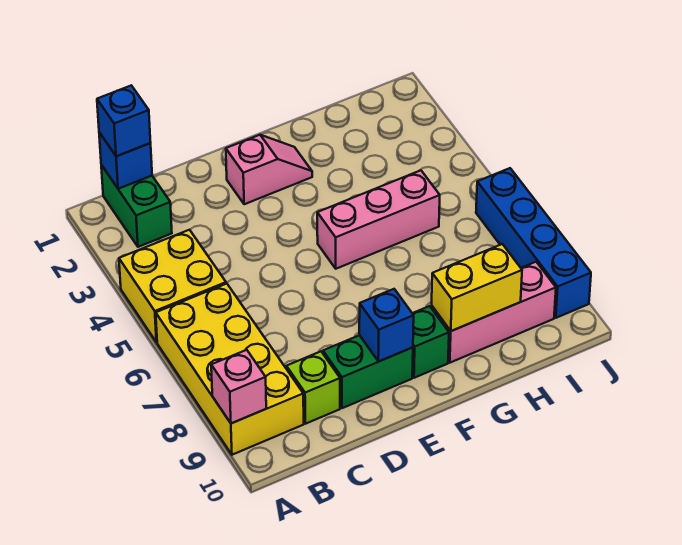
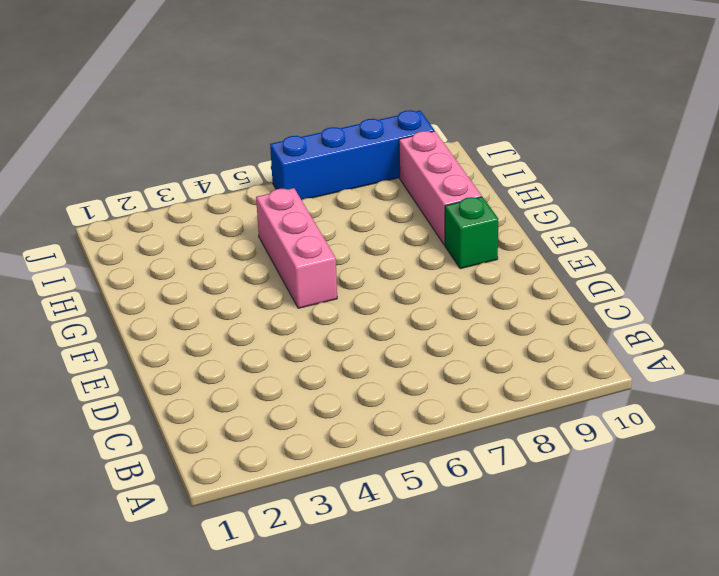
none -> yellow brick A4:B5 level 1
none -> yellow brick A6:B9 level 1
none -> green brick B1:B2 level 1

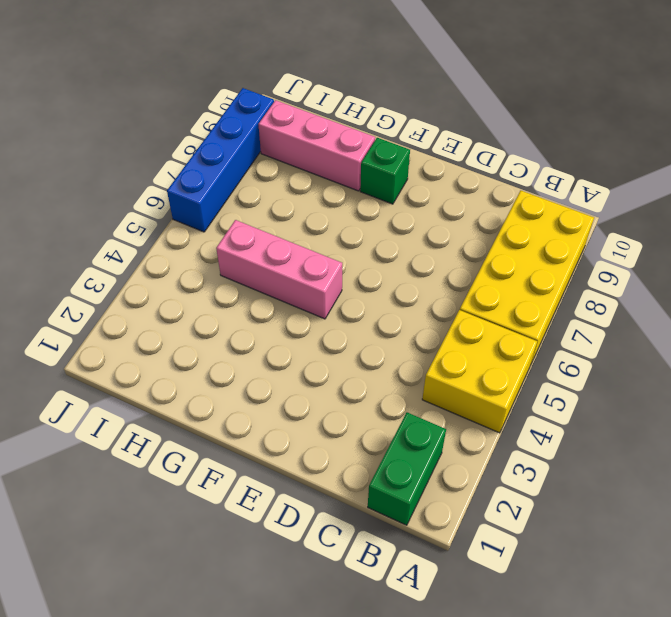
none -> lime brick C9 level 1
none -> green brick D9:E9 level 1
none -> pink slope E2:F2 level 1 top E

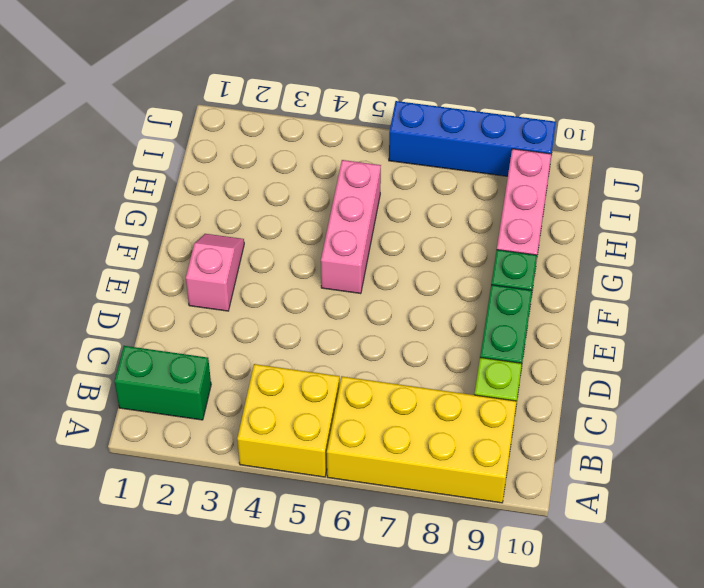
none -> pink brick A9 level 2
none -> blue brick B1 level 2
none -> blue brick E9 level 2

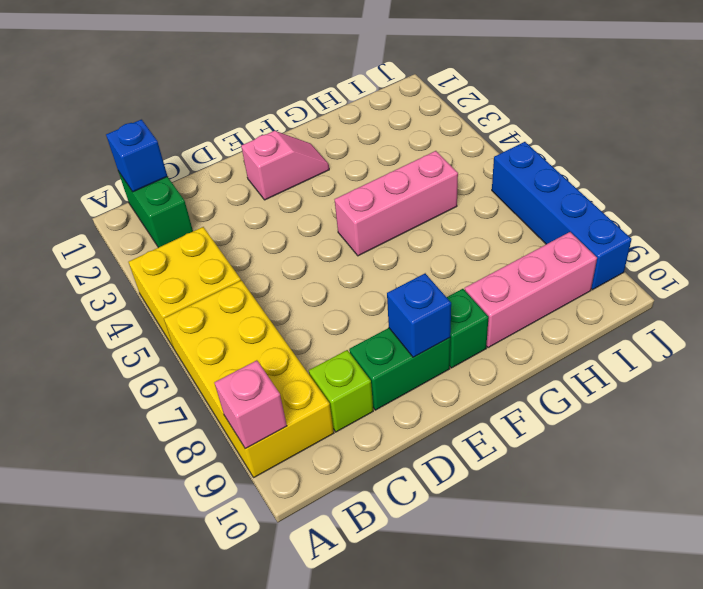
none -> yellow brick G9:H9 level 2
none -> blue brick B1 level 3

